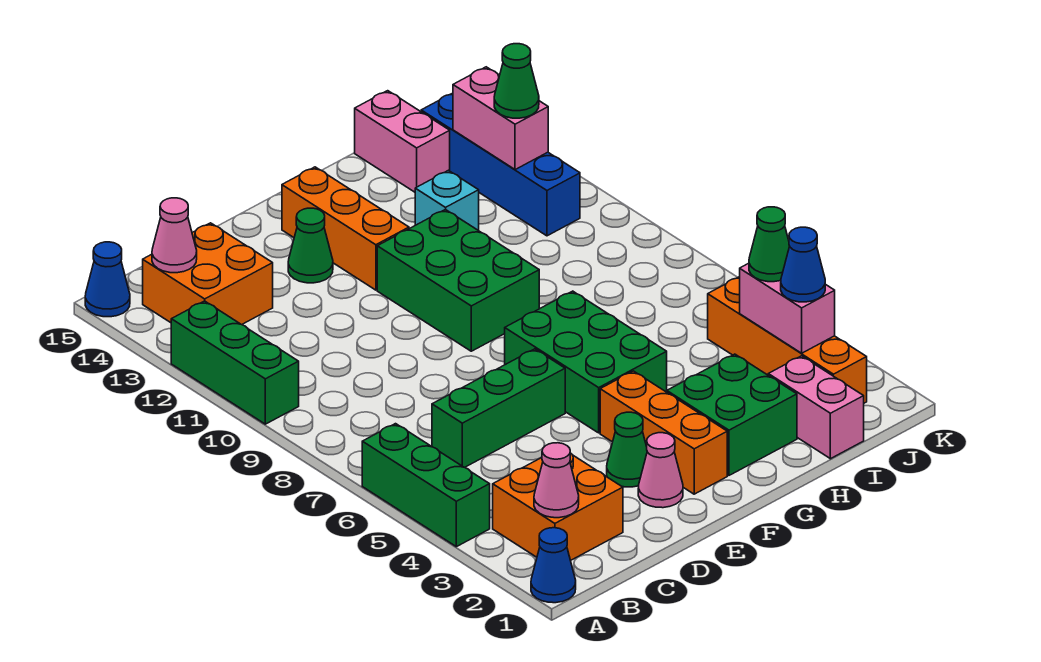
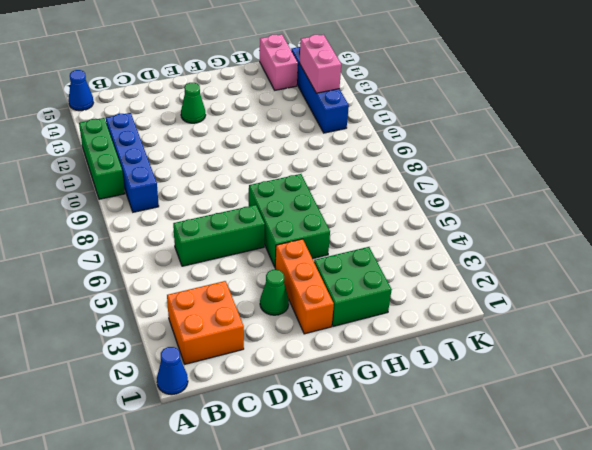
blue brick B9:B12 level 1 -> none
none -> green brick A4:A6 level 1
none -> orange brick B13:C14 level 1
none -> pink cone E2 level 1

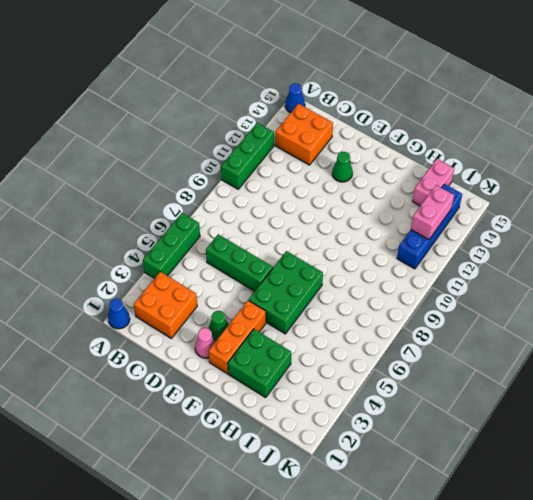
none -> green brick F9:G11 level 1
none -> orange brick F12:F14 level 1
none -> cyan brick H12 level 1

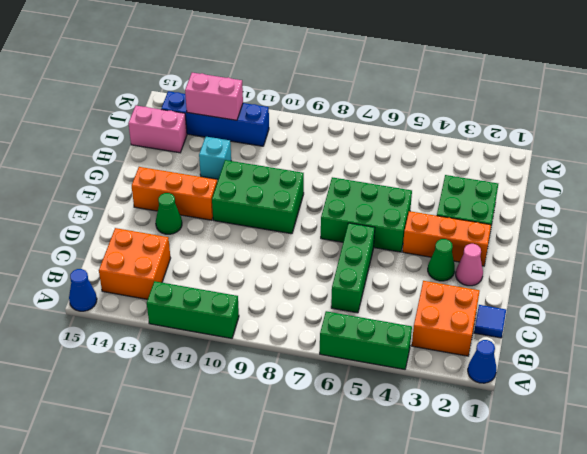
blue tile C1 level 1 -> none
none -> pink brick I1:I2 level 1
none -> orange brick J2:J5 level 1
none -> pink cone B2 level 2

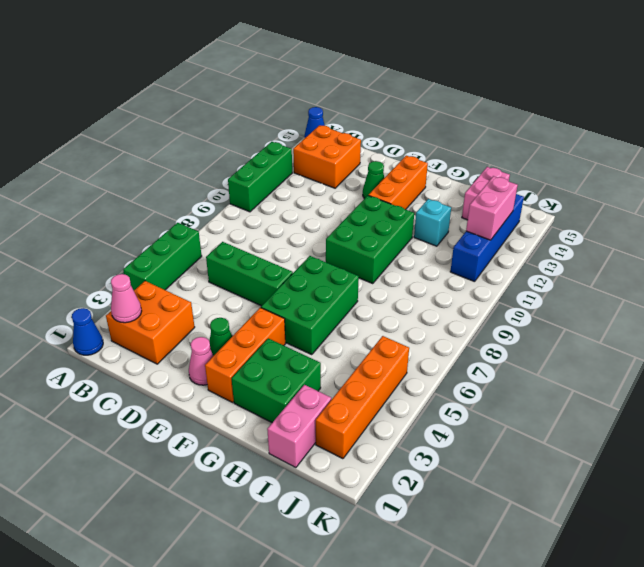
none -> pink cone B14 level 2
none -> pink brick J3:J4 level 2
none -> blue cone J3 level 3

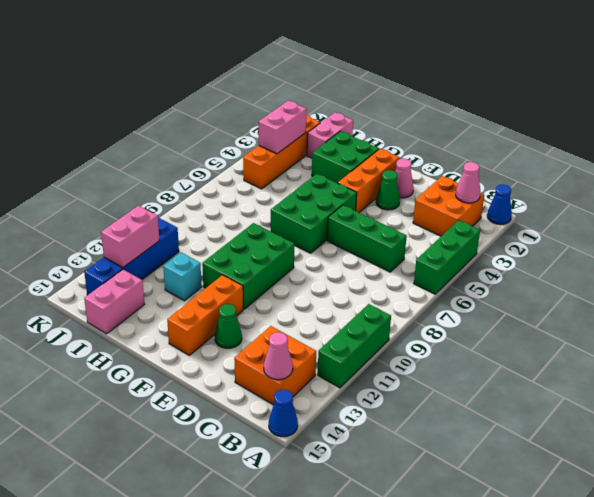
none -> blue cone J3 level 3
none -> green cone J4 level 3
none -> green cone J12 level 3

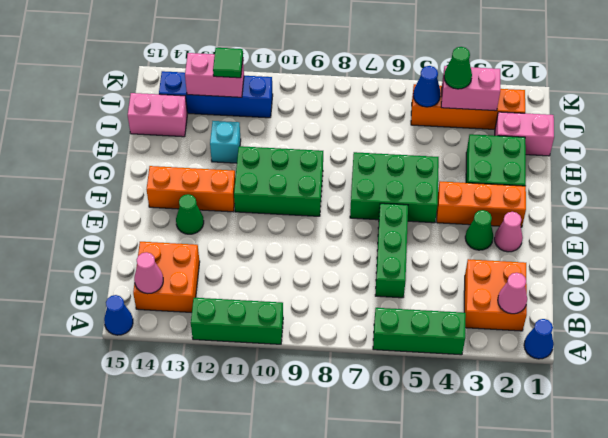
blue cone J5 level 2 -> blue cone J3 level 3
green tile J12 level 3 -> green cone J12 level 3

